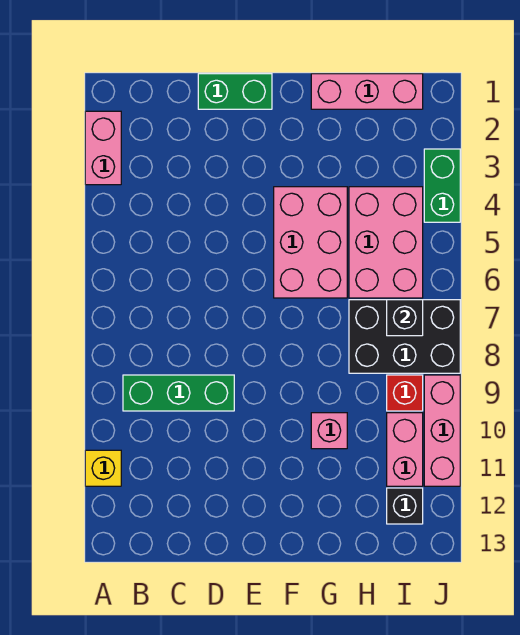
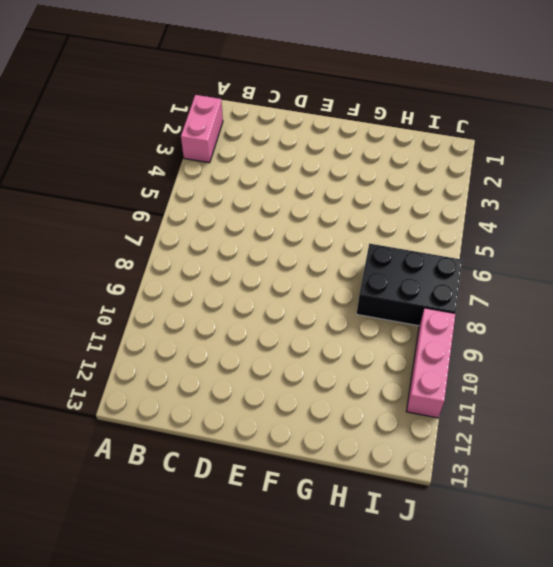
none -> yellow brick A11 level 1
none -> green brick B9:D9 level 1
none -> green brick D1:E1 level 1

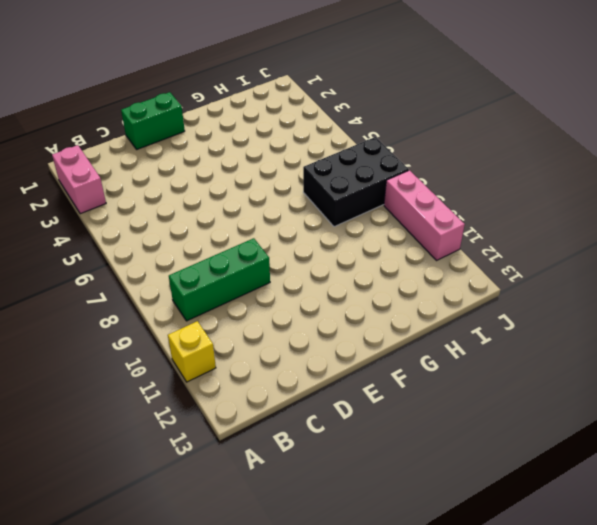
none -> pink brick F4:G6 level 1
none -> pink brick G1:I1 level 1
none -> pink brick G10 level 1

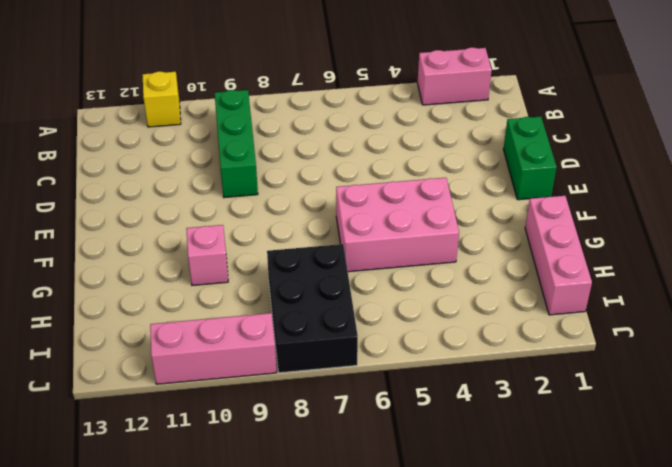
none -> pink brick H4:I6 level 1
none -> red brick I9 level 1
none -> pink brick I10:I11 level 1

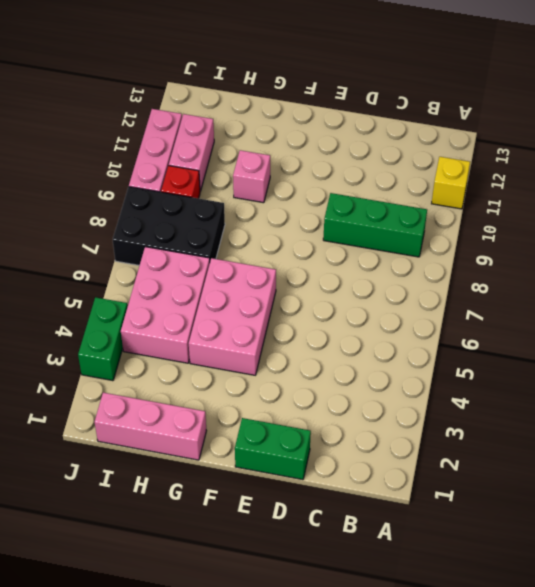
none -> pink brick A2:A3 level 1
none -> black brick I12 level 1
none -> black brick I7 level 2

